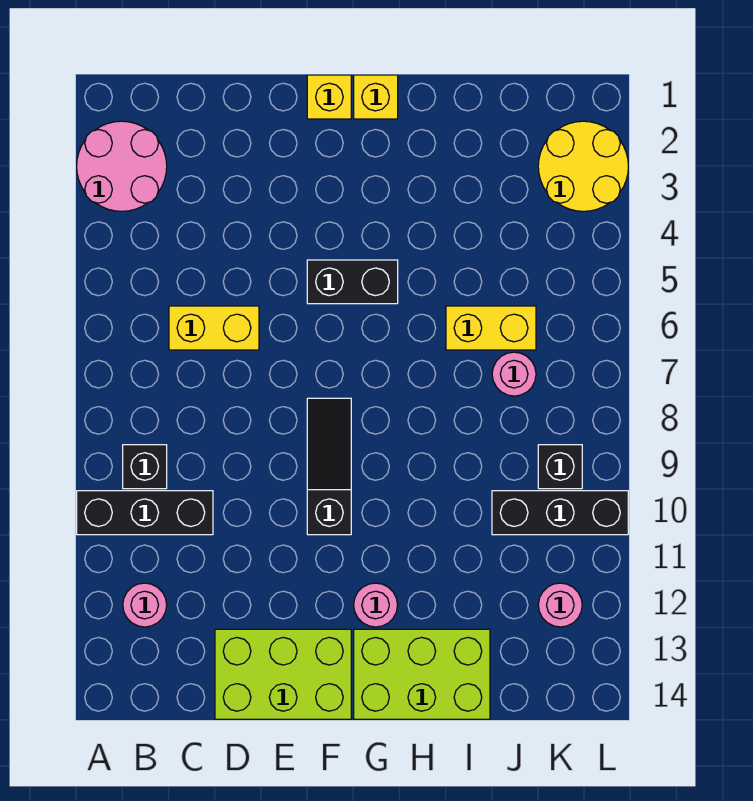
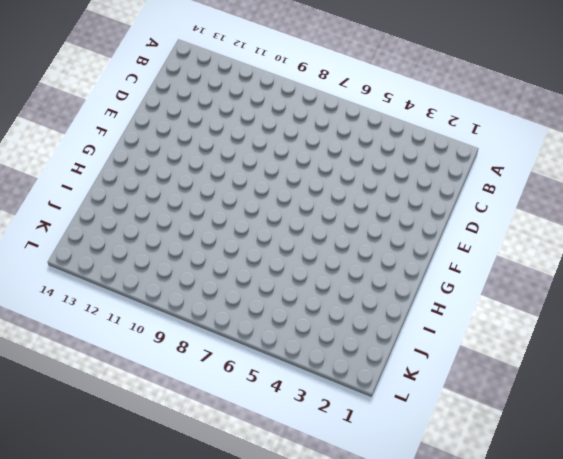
none -> pink round brick A2:B3 level 1
none -> black brick A10:C10 level 1
none -> black brick B9 level 1

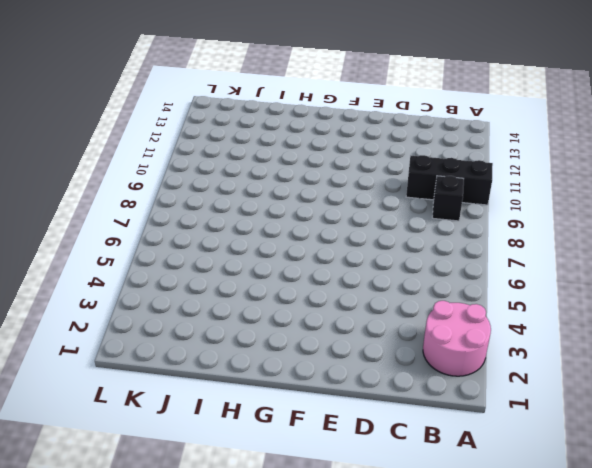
none -> pink round brick B12 level 1
none -> yellow brick C6:D6 level 1
none -> lime brick D13:F14 level 1

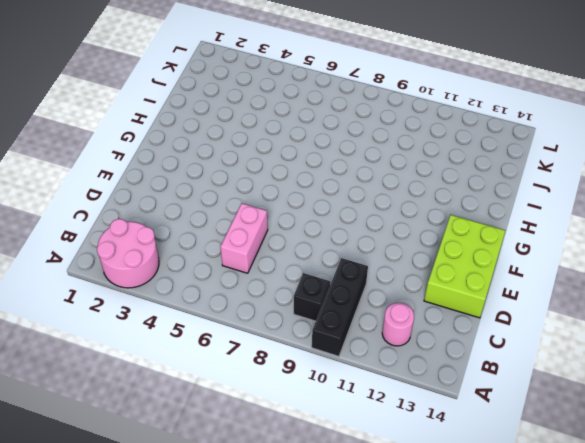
pink brick C6:D6 level 1 -> yellow brick C6:D6 level 1
none -> yellow brick F1 level 1
none -> black brick F5:G5 level 1
none -> black slope F8:F10 level 1 top 10

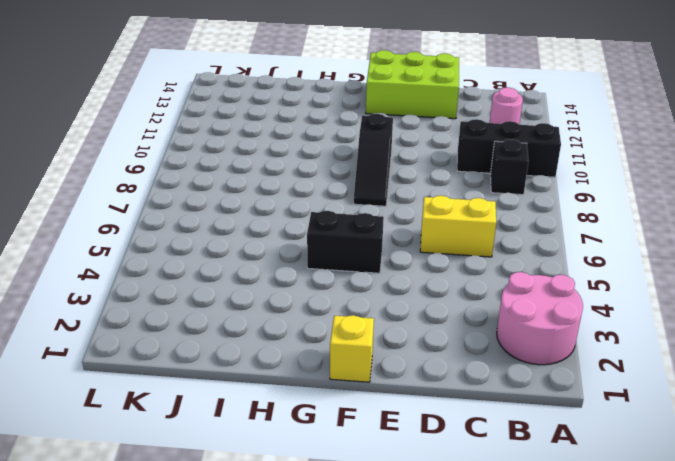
none -> yellow brick G1 level 1
none -> pink round brick G12 level 1
none -> lime brick G13:I14 level 1

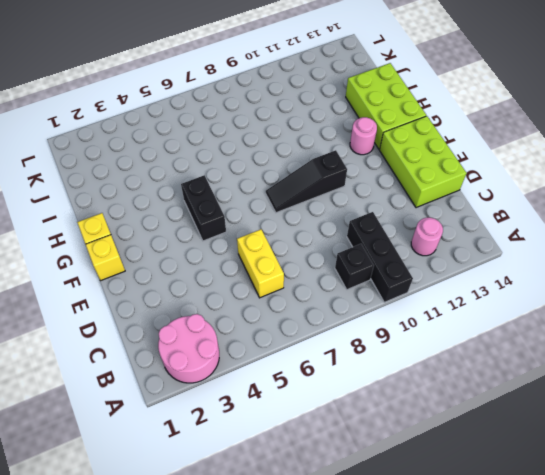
none -> yellow brick I6:J6 level 1
none -> pink round brick J7 level 1
none -> black brick J10:L10 level 1

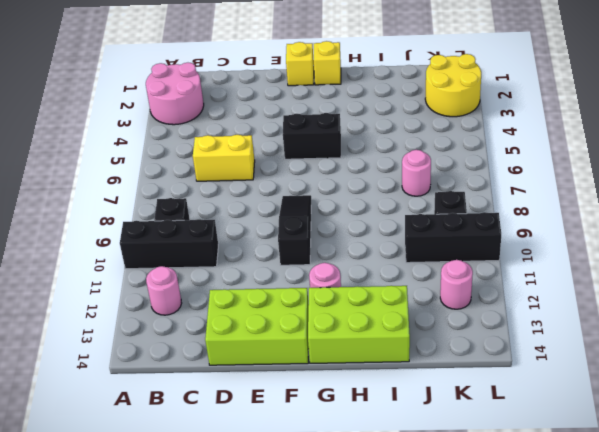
none -> yellow brick I6:J6 level 1

